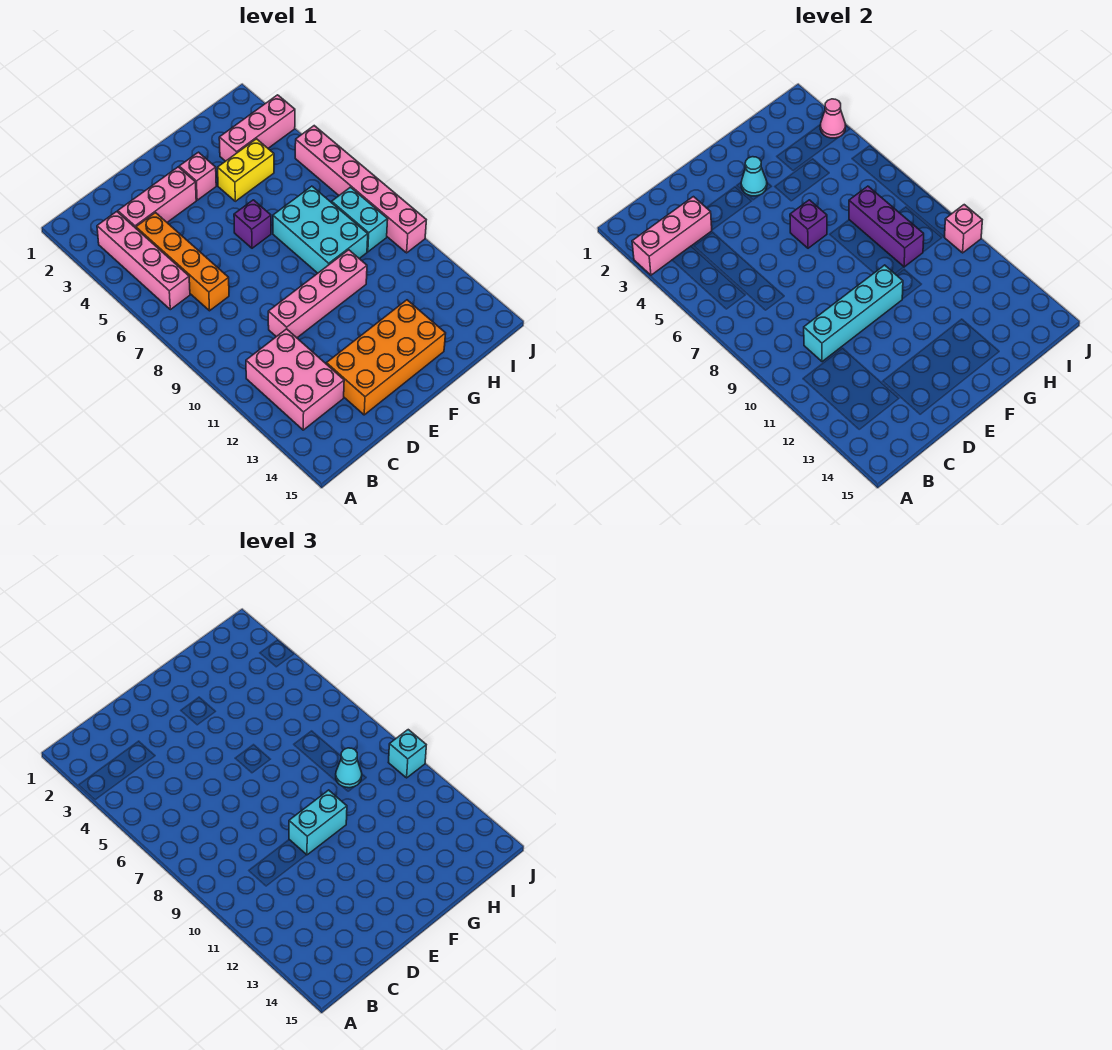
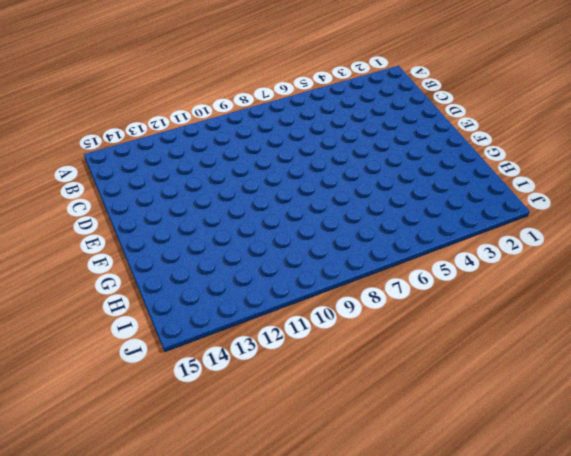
none -> pink brick B3:B6 level 1
none -> pink brick B11:C13 level 1
none -> pink brick C3:E3 level 1

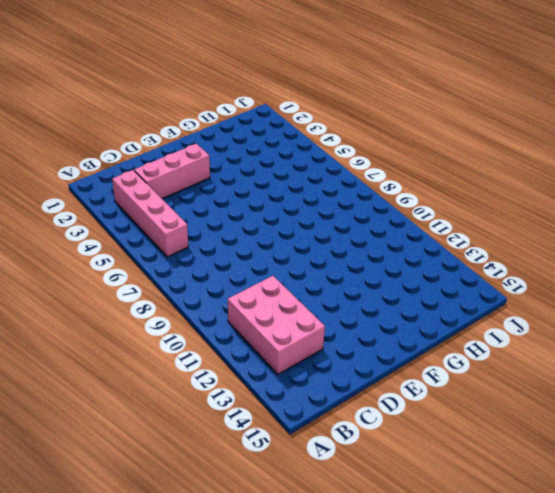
none -> orange brick C4:C7 level 1
none -> pink brick D10:G10 level 1
none -> orange brick D13:G14 level 1

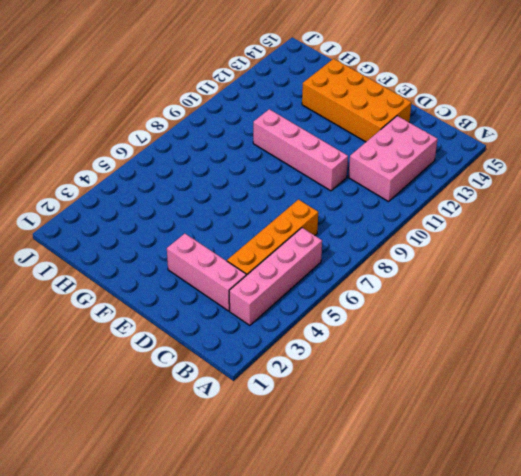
none -> pink brick F3 level 1
none -> purple brick F6 level 1
none -> yellow brick G4:H4 level 1

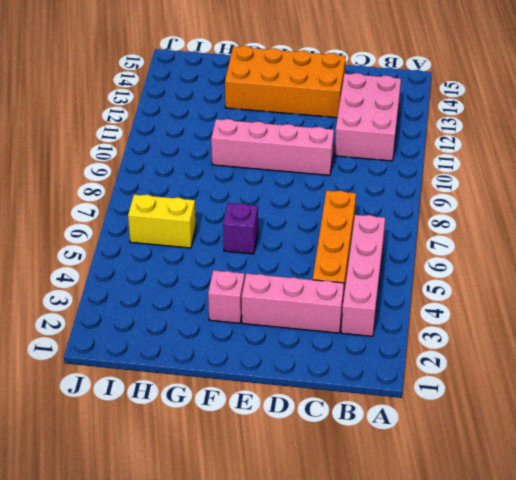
yellow brick H6:I6 level 1 -> yellow brick G4:H4 level 1
none -> cyan brick G7:H9 level 1
none -> pink brick H3:J3 level 1
none -> cyan brick I8:I9 level 1

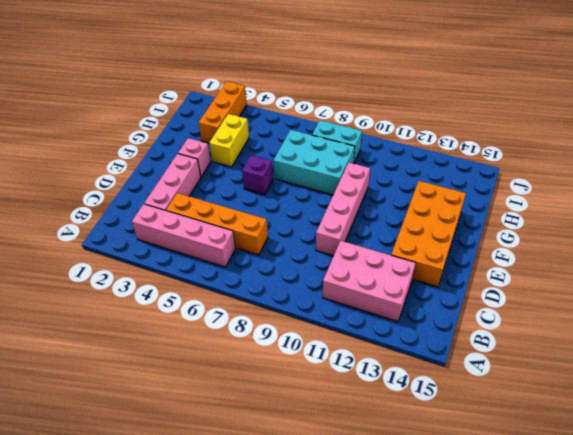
orange brick H3:J3 level 1 -> pink brick H3:J3 level 1
none -> pink brick J5:J10 level 1
none -> pink brick A3:C3 level 2
none -> cyan brick C10:F10 level 2

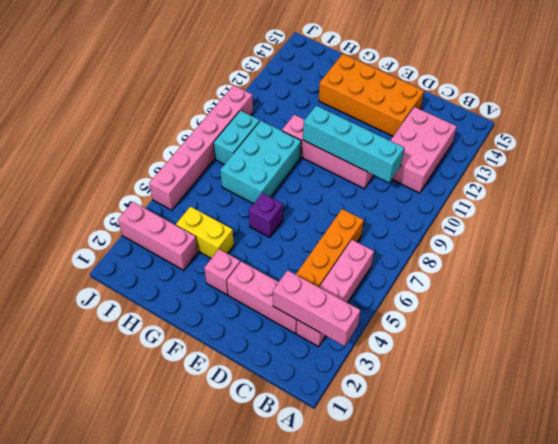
none -> cyan cone F3 level 2
none -> purple brick F6 level 2
none -> purple brick H7:H9 level 2

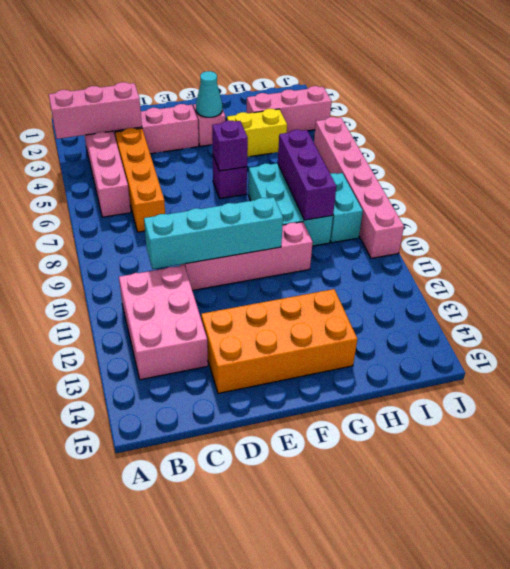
none -> pink cone J3 level 2
none -> pink brick J10 level 2
none -> cyan brick E10:F10 level 3

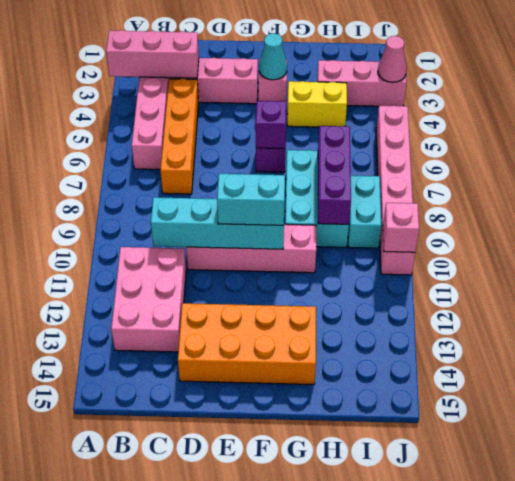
none -> cyan cone H9 level 3
none -> cyan brick J10 level 3

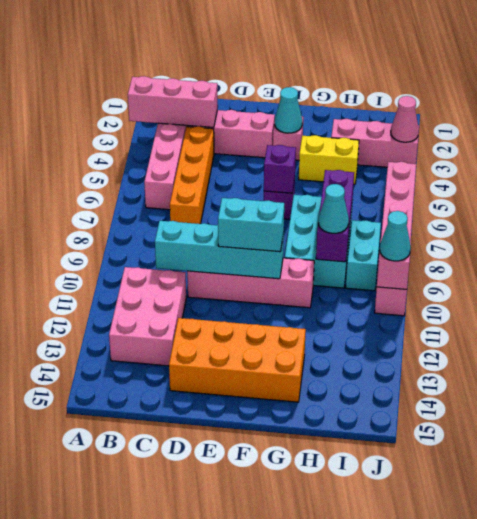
cyan cone J10 level 3 -> cyan brick J10 level 3

